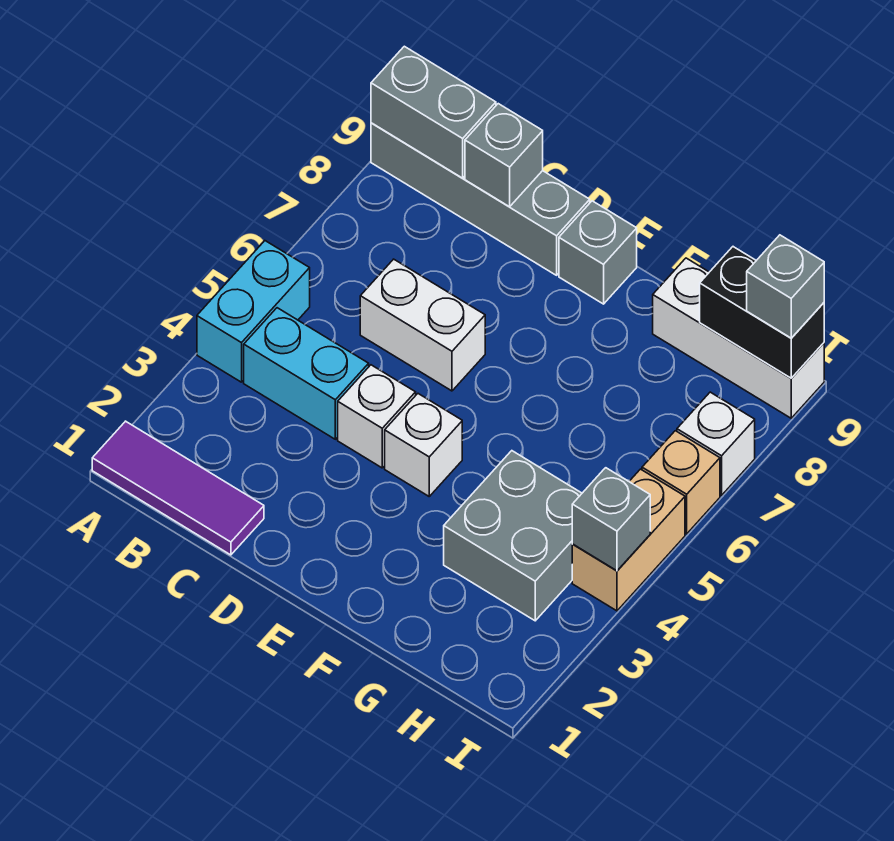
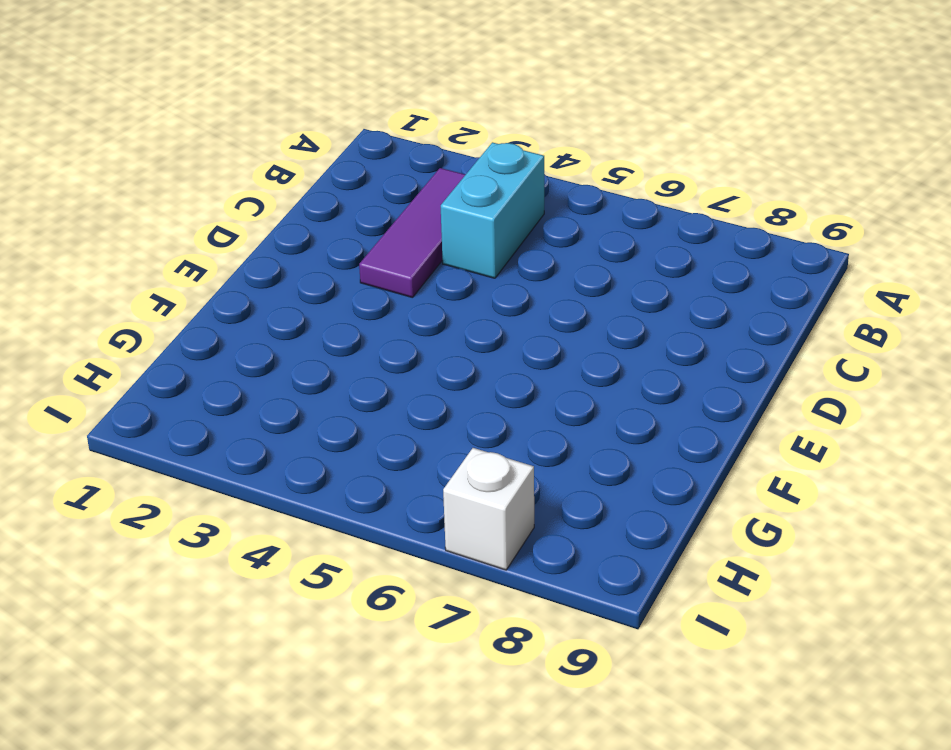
purple tile B3:D3 level 1 -> purple tile A1:C1 level 1
none -> cyan brick A4:A5 level 1
none -> grey brick A9:D9 level 1
none -> white brick C6:D6 level 1

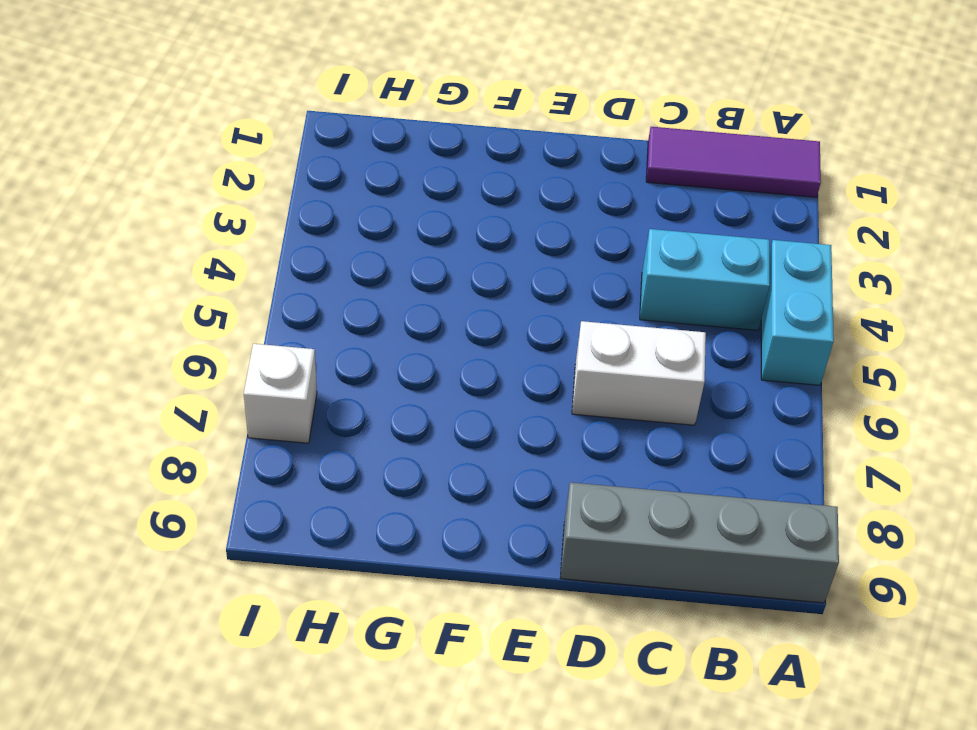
none -> white brick D4 level 1
none -> white brick E4 level 1
none -> grey brick E9 level 1

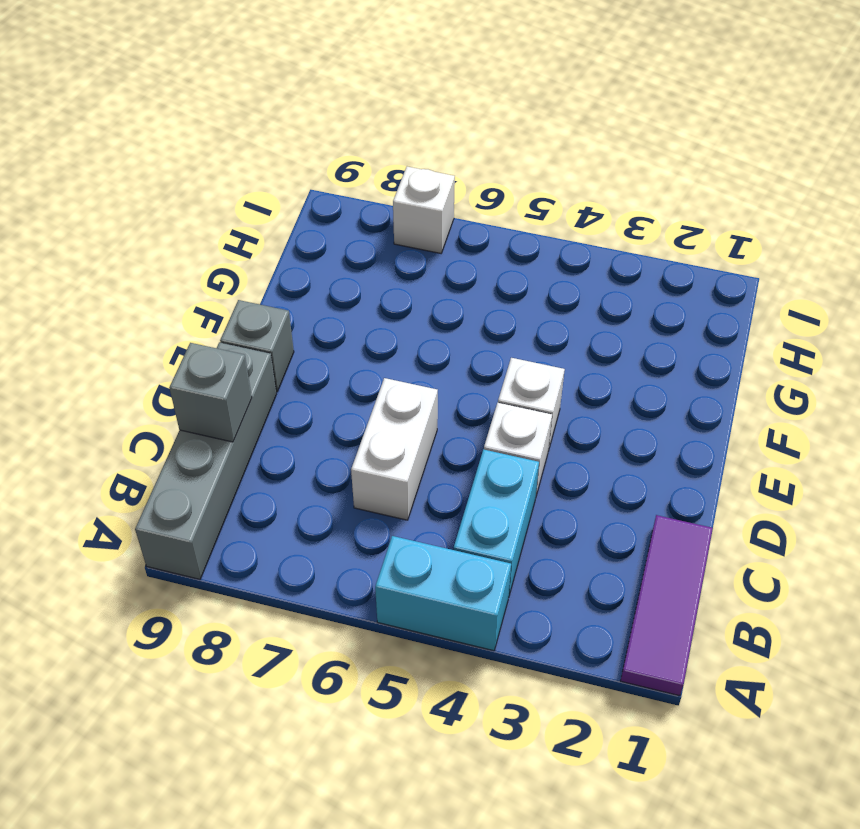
none -> grey brick G3:H4 level 1
none -> white brick G9:I9 level 1
none -> tan brick I4:I5 level 1

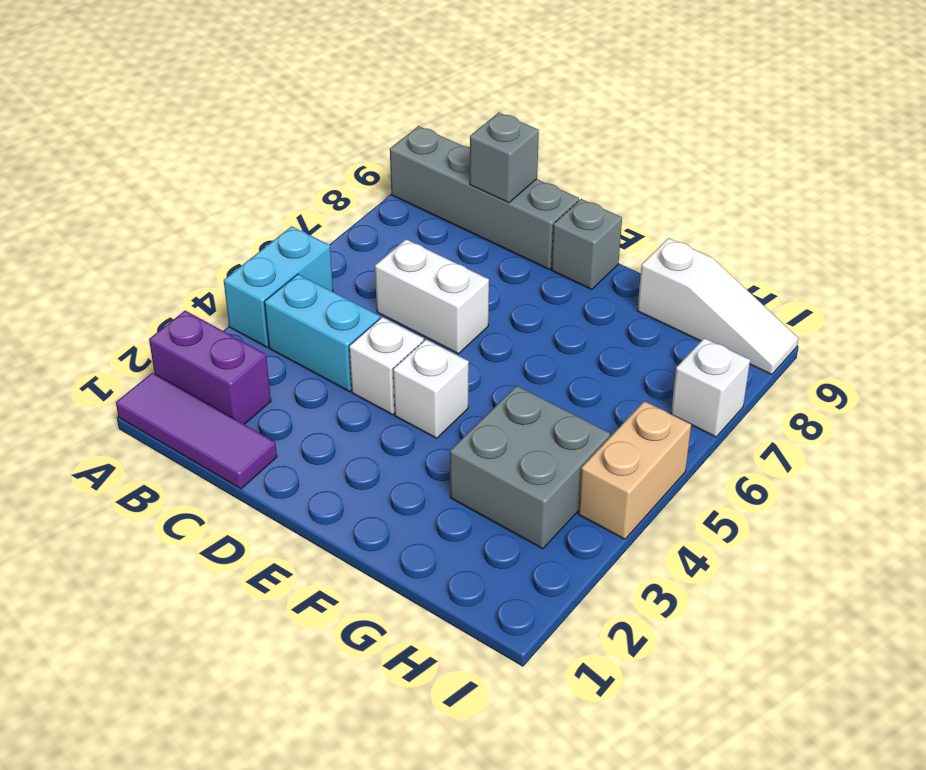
purple brick A2:B2 level 1 -> none
white slope G9:I9 level 1 top G -> white brick G9:I9 level 1
none -> tan brick I6 level 1
none -> grey brick A9:B9 level 2
none -> black brick H9:I9 level 2

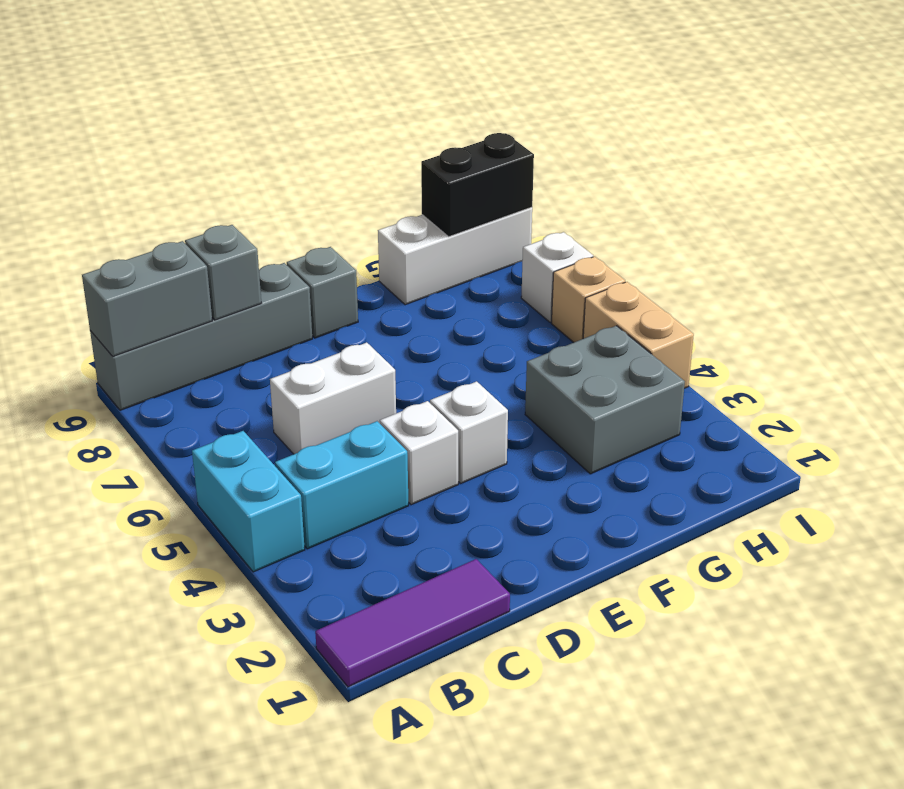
none -> grey brick I4 level 2
none -> grey brick I9 level 3

